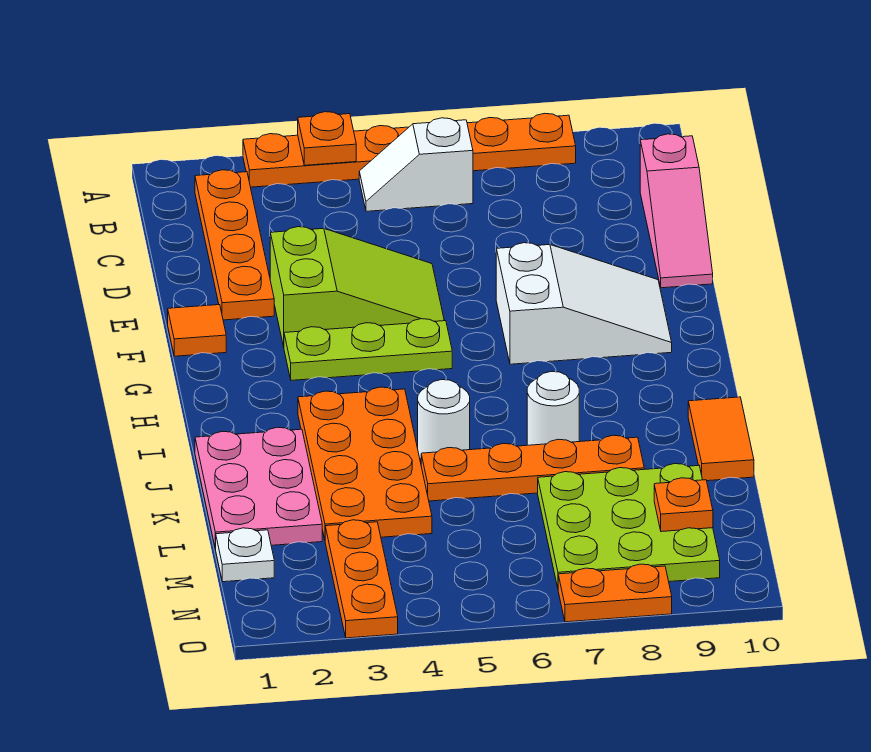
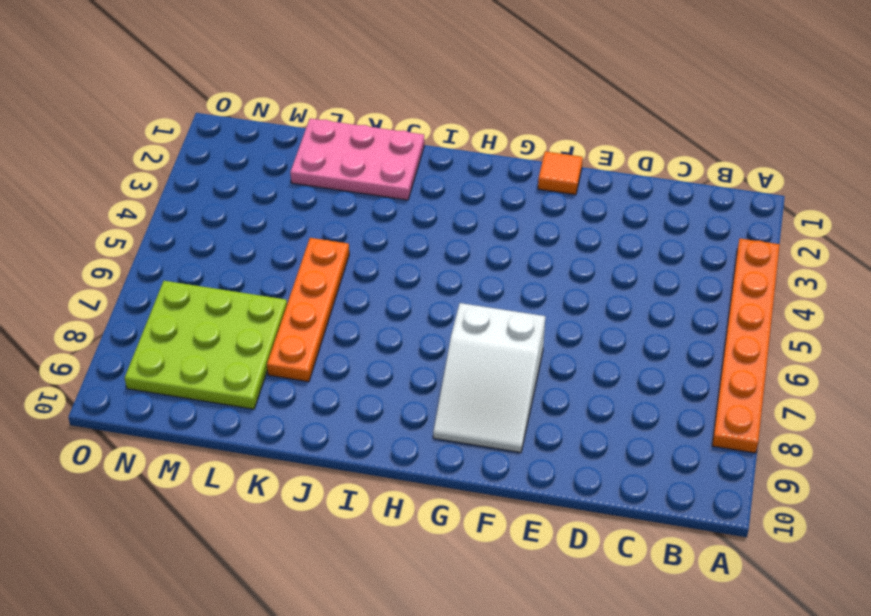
none -> orange plate B2:E2 level 1
none -> white slope B5:B6 level 1 top 6
none -> pink slope C10:E10 level 1 top C

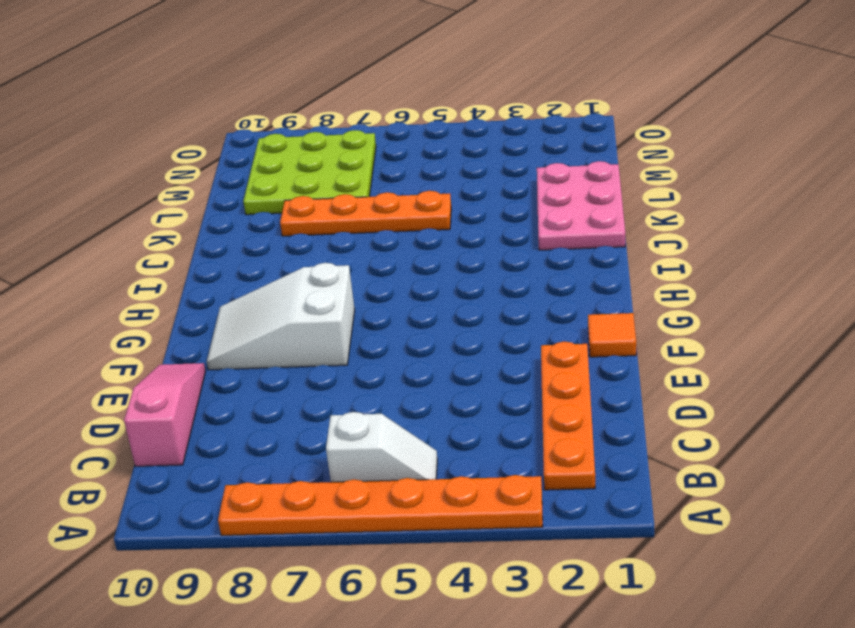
none -> lime slope E3:F5 level 1 top 3
none -> lime plate G3:G5 level 1
none -> orange plate I3:L4 level 1

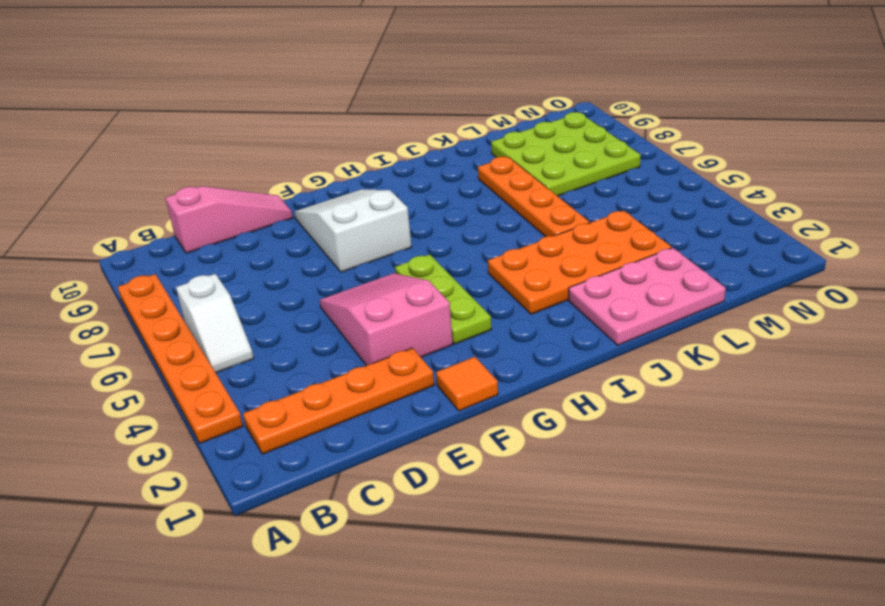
pink slope E3:F5 level 1 top 3 -> lime slope E3:F5 level 1 top 3
none -> white round brick J5 level 1
none -> white round brick J7 level 1
none -> orange tile J10:K10 level 1

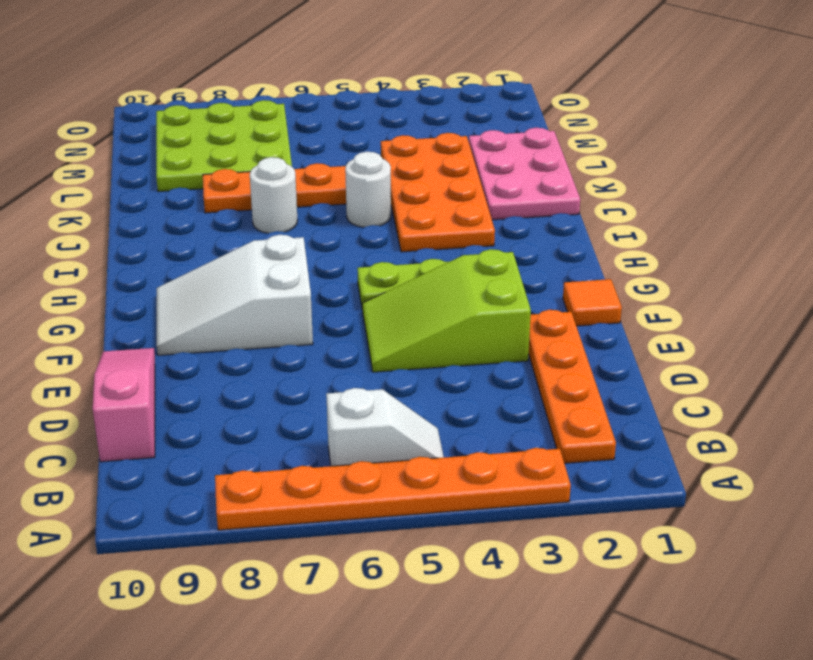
none -> orange tile J10:K10 level 1
none -> white plate M1 level 1
none -> orange plate M3:O3 level 1

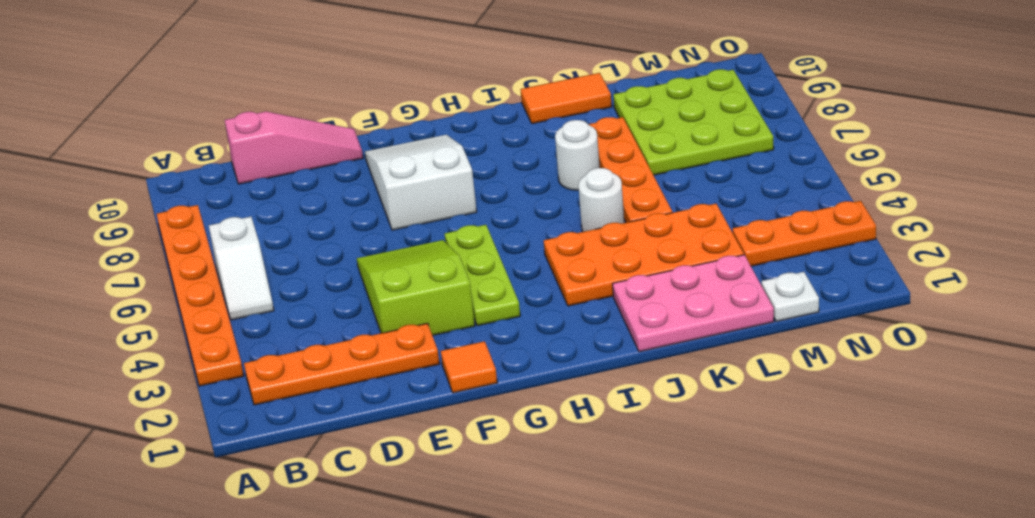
none -> orange plate O7:O8 level 1
none -> orange plate A4 level 2
none -> orange plate M9 level 2

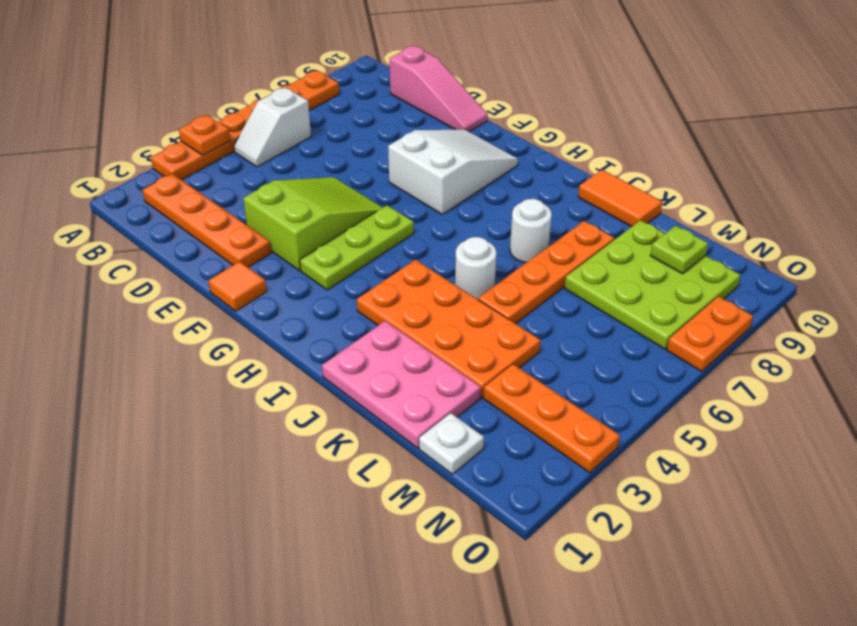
lime plate M9 level 2 -> orange plate M9 level 2

